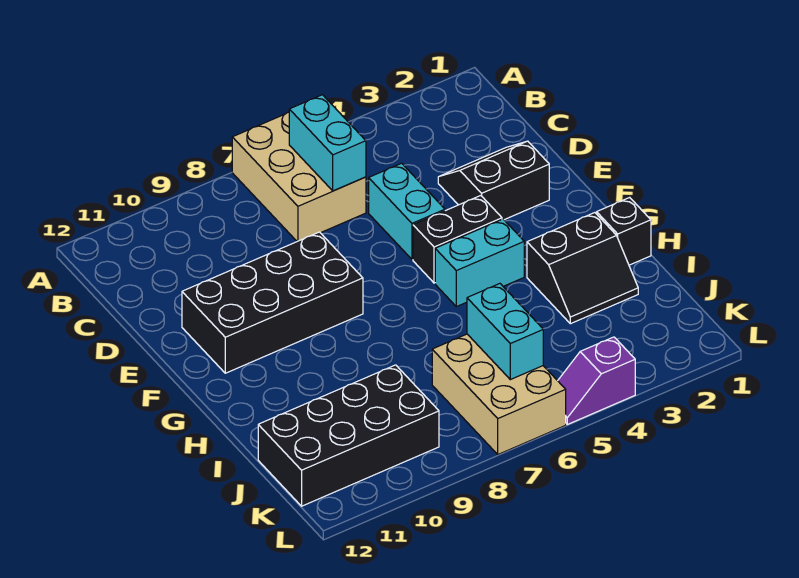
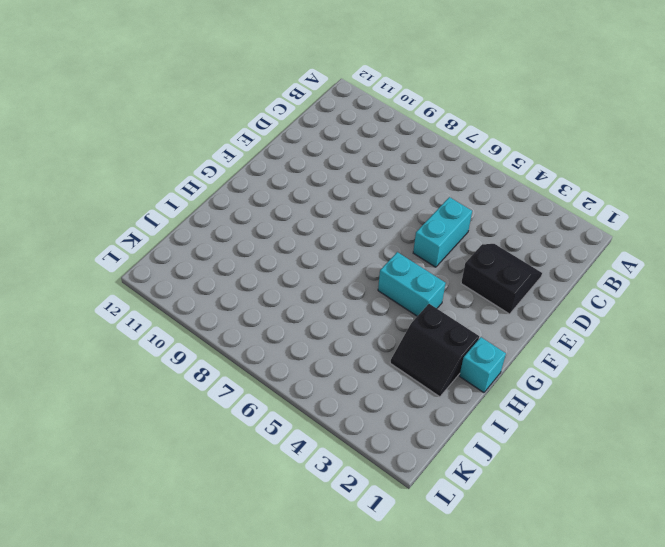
cyan brick H1 level 1 -> black brick H1 level 1
none -> tan brick A6:C7 level 1
none -> black brick E8:F11 level 1
none -> black brick F4:F5 level 1

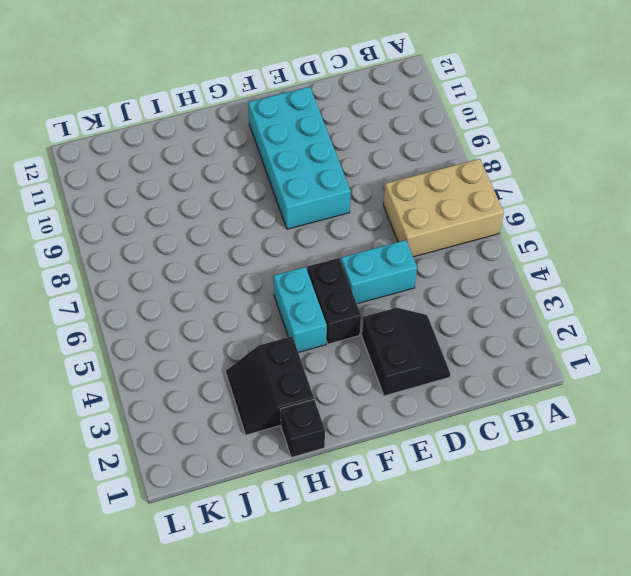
cyan brick E8:F11 level 1 -> black brick E8:F11 level 1
none -> tan brick J6:L7 level 1
none -> black brick J9:K12 level 1
none -> purple slope L4:L5 level 1 top 4

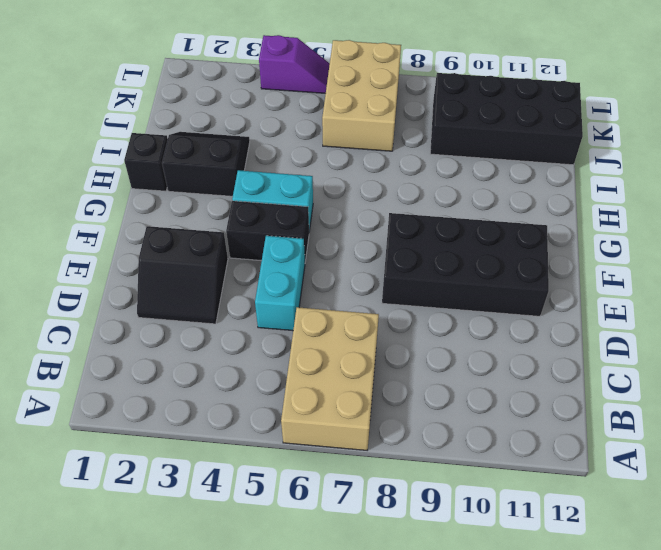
none -> cyan brick B6:C6 level 2
none -> cyan brick J6:K6 level 2

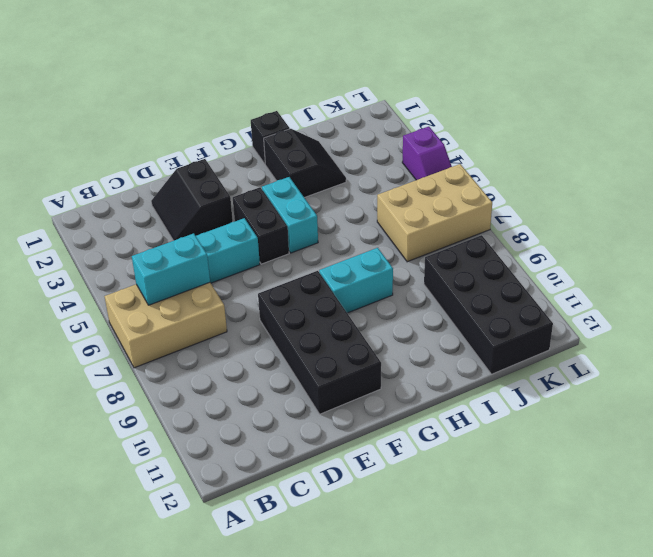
cyan brick G8:H8 level 1 -> cyan brick J6:K6 level 2

